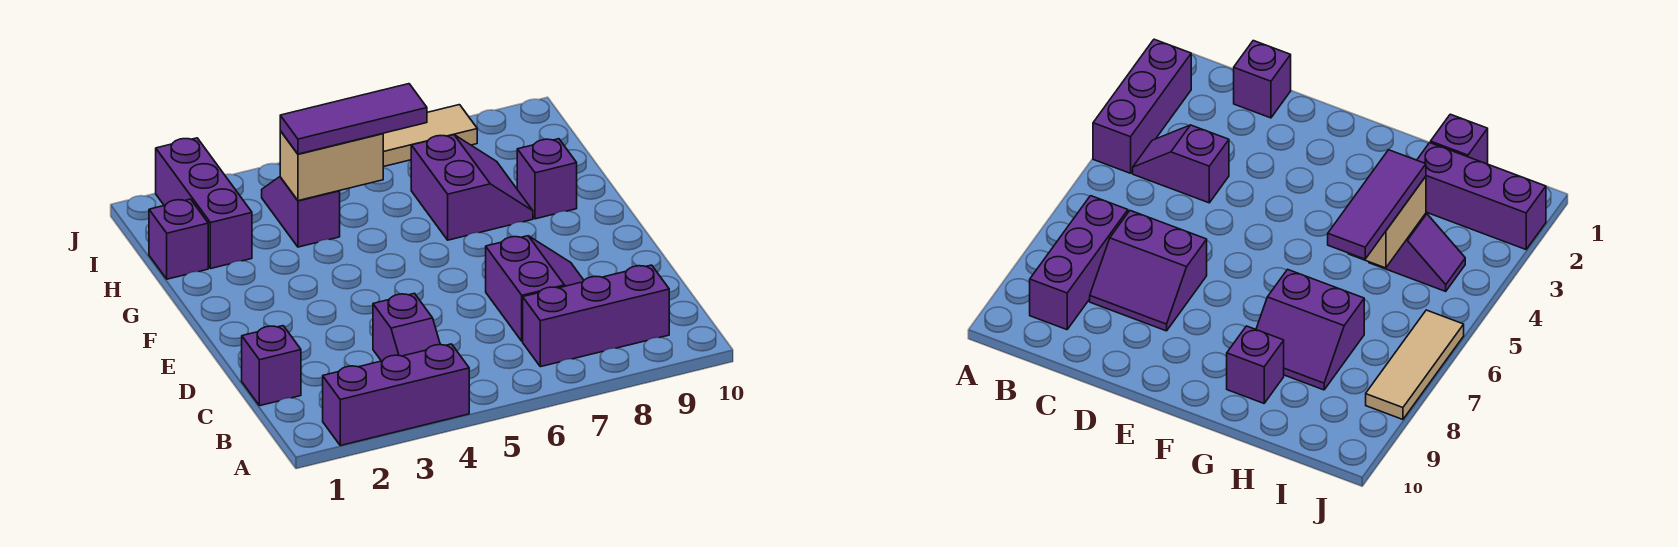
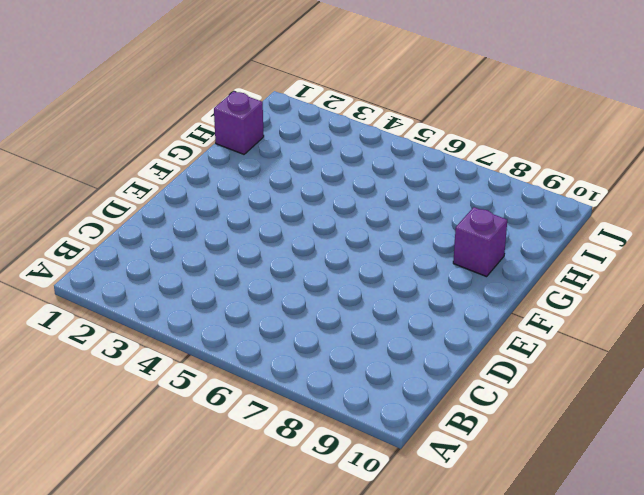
none -> purple brick A2:A4 level 1
none -> purple slope B4:C4 level 1 top C
none -> purple brick B7:B9 level 1

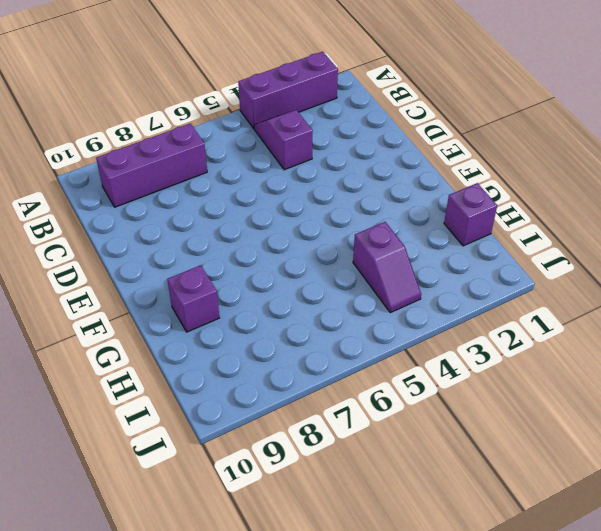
none -> purple brick C1 level 1
none -> purple slope C7:D8 level 1 top 7
none -> purple slope G7:H8 level 1 top 7

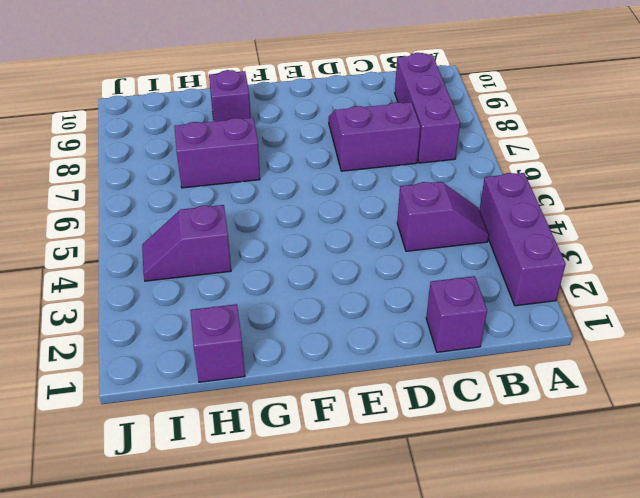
none -> purple brick H2:J2 level 1
none -> tan tile J6:J8 level 1
none -> tan brick H4:H5 level 2

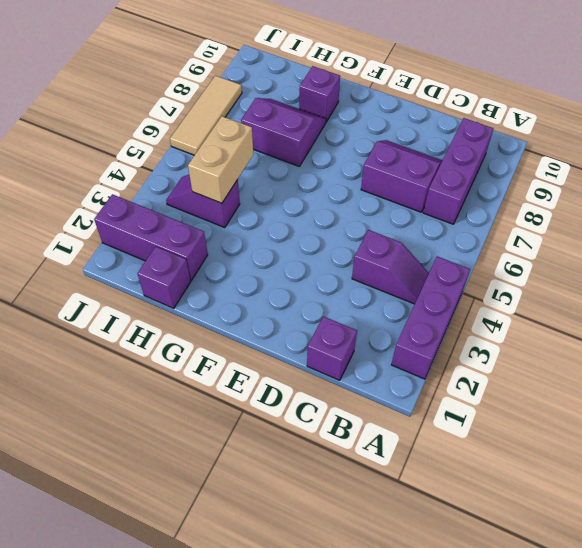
none -> purple tile H4:H6 level 3

